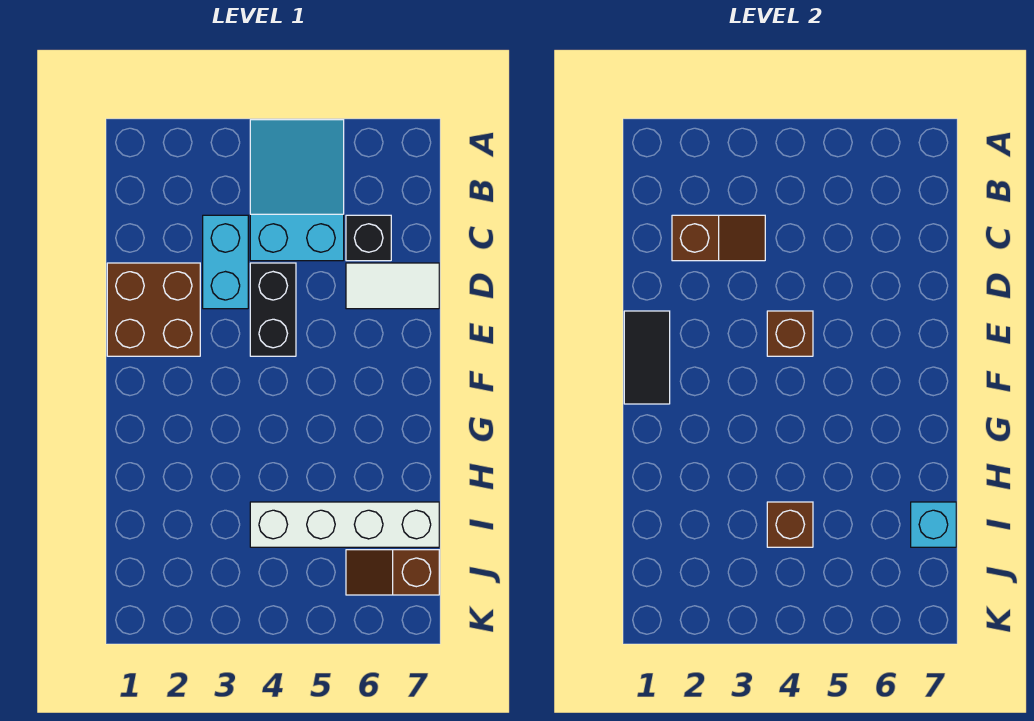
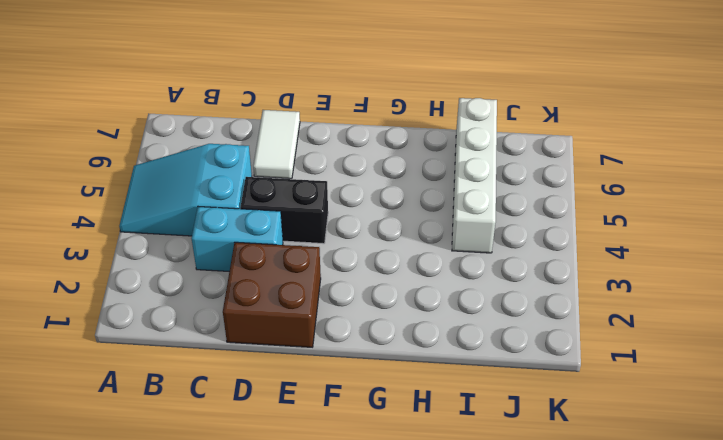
none -> black brick C6 level 1
none -> brown slope J6:J7 level 1 top 7
none -> brown slope C2:C3 level 2 top 2

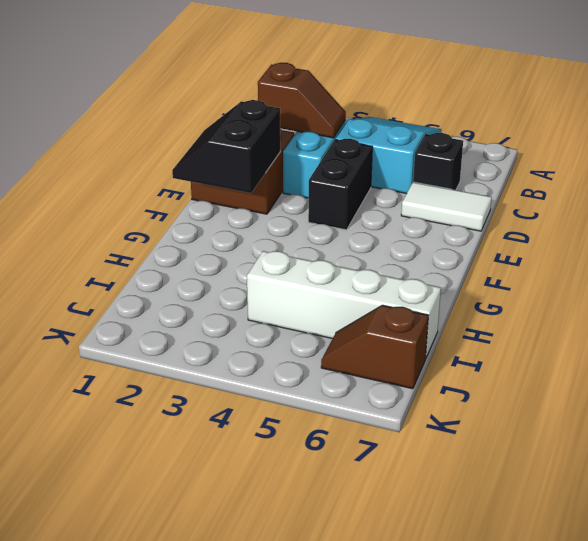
black slope E1:F2 level 2 top 2 -> black tile E1:F1 level 2
none -> brown brick E4 level 2
none -> brown brick I4 level 2
none -> cyan brick I7 level 2

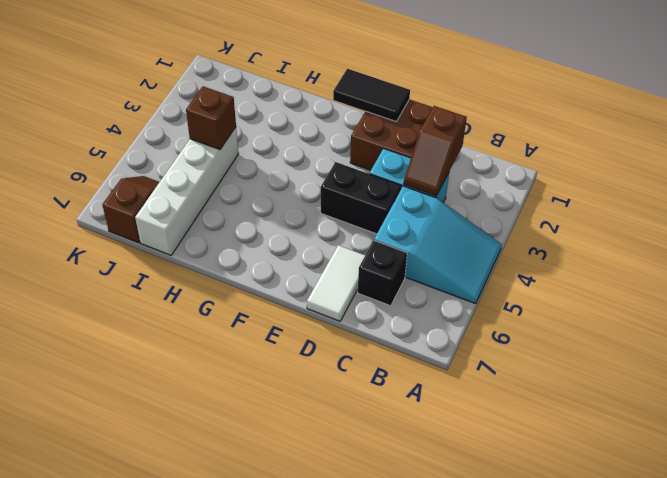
none -> brown brick E4 level 2
none -> cyan brick I7 level 2

